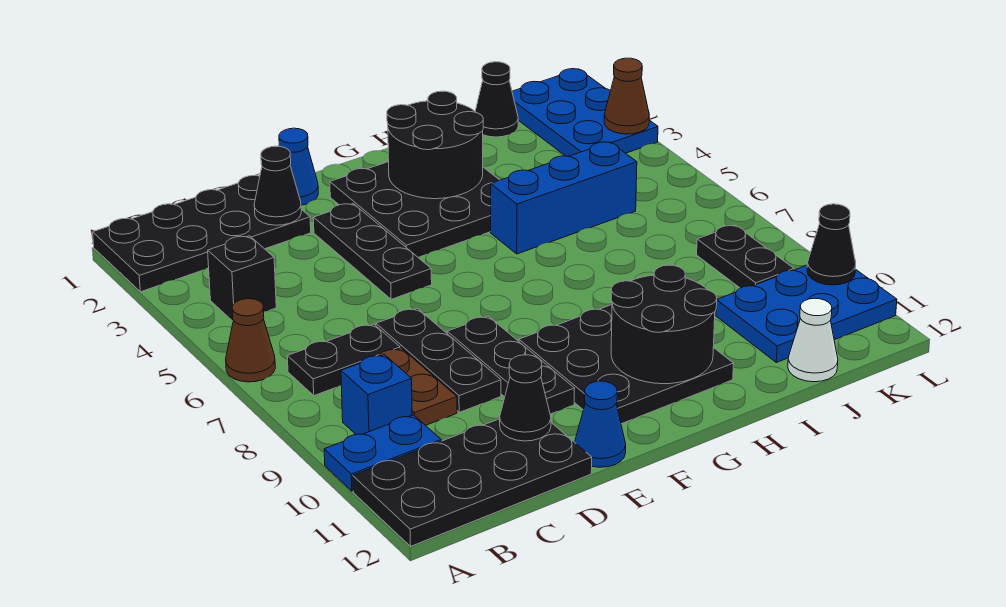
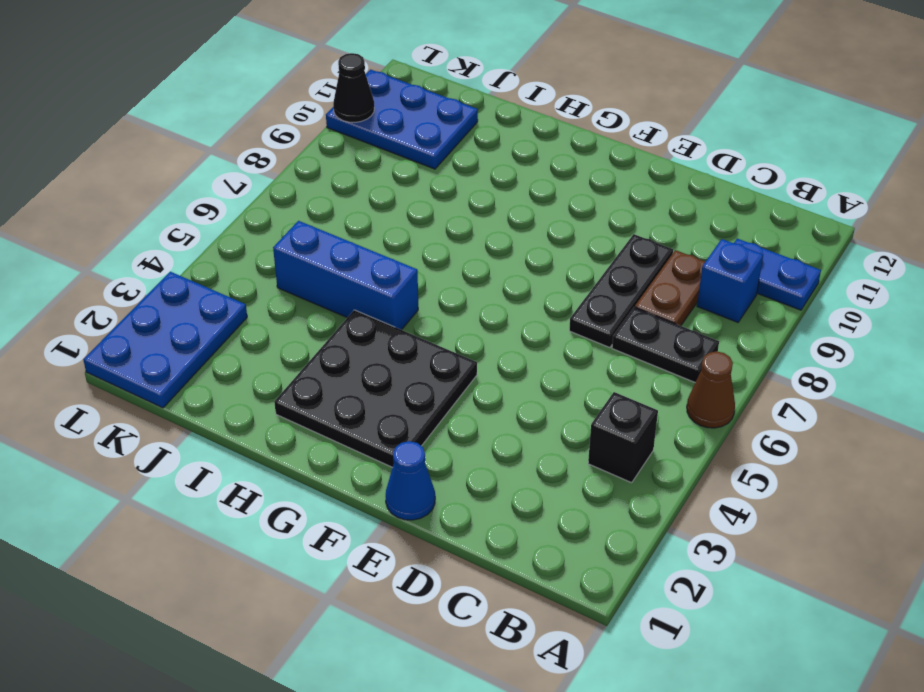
none -> black plate A1:D2 level 1
none -> black plate A11:D12 level 1
none -> black plate E3:E5 level 1

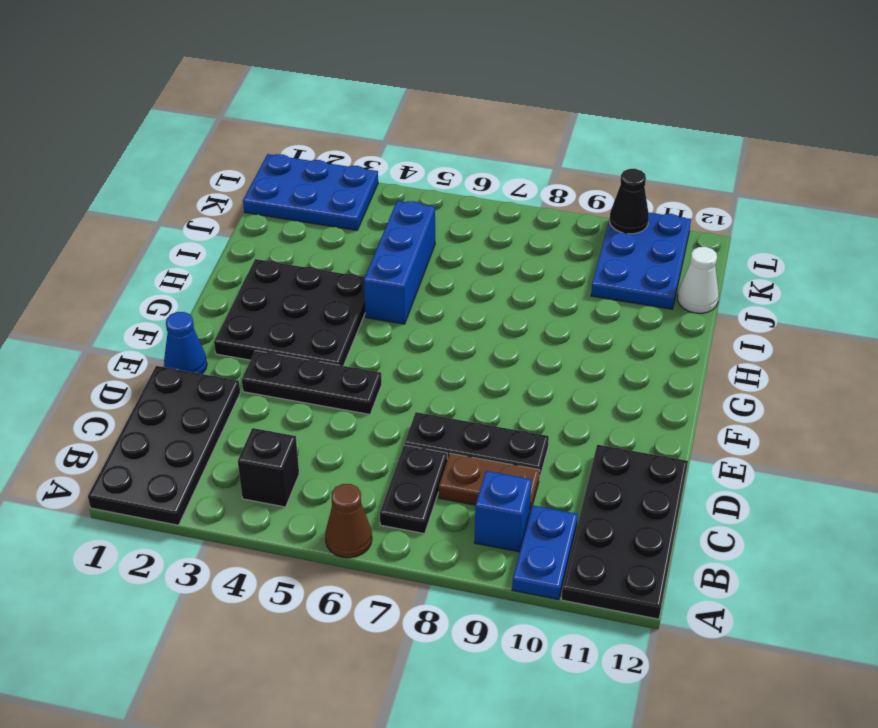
none -> black plate E8:E10 level 1
none -> blue cone E12 level 1
none -> black plate F9:H11 level 1

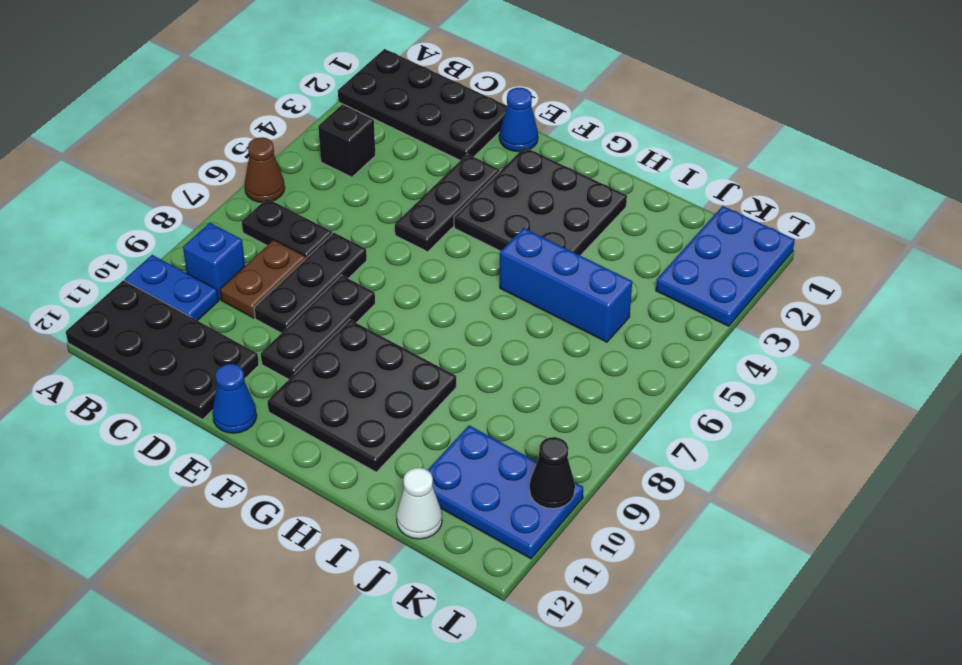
none -> black cone J1 level 1
none -> black plate K8:K9 level 1
none -> black cone D2 level 2

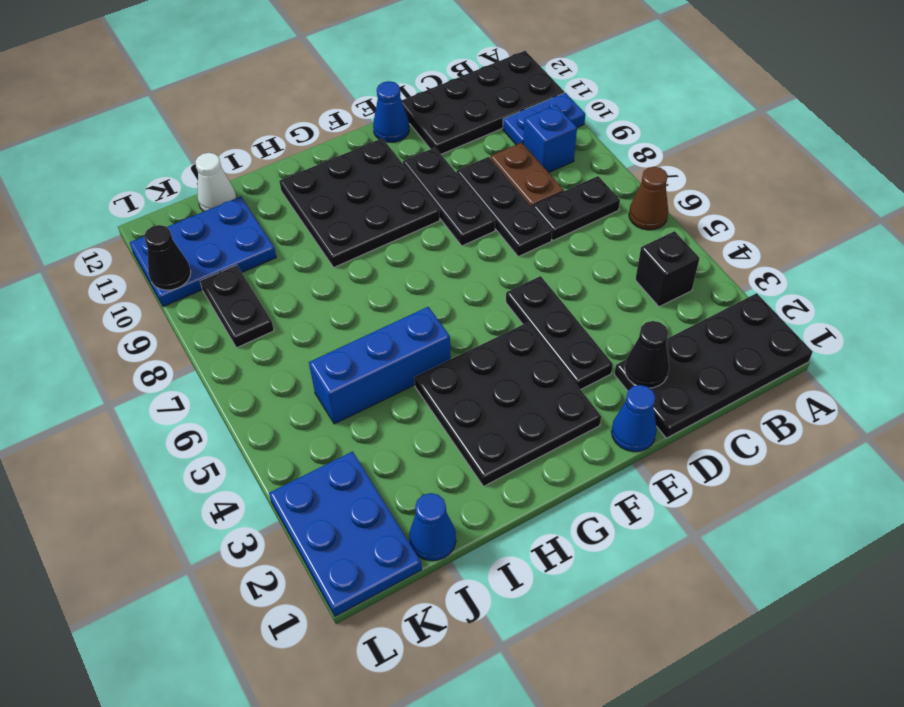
blue cone J1 level 1 -> black cone J1 level 1
none -> black cone D11 level 2
none -> black round brick G2:H3 level 2
none -> black round brick G10:H11 level 2

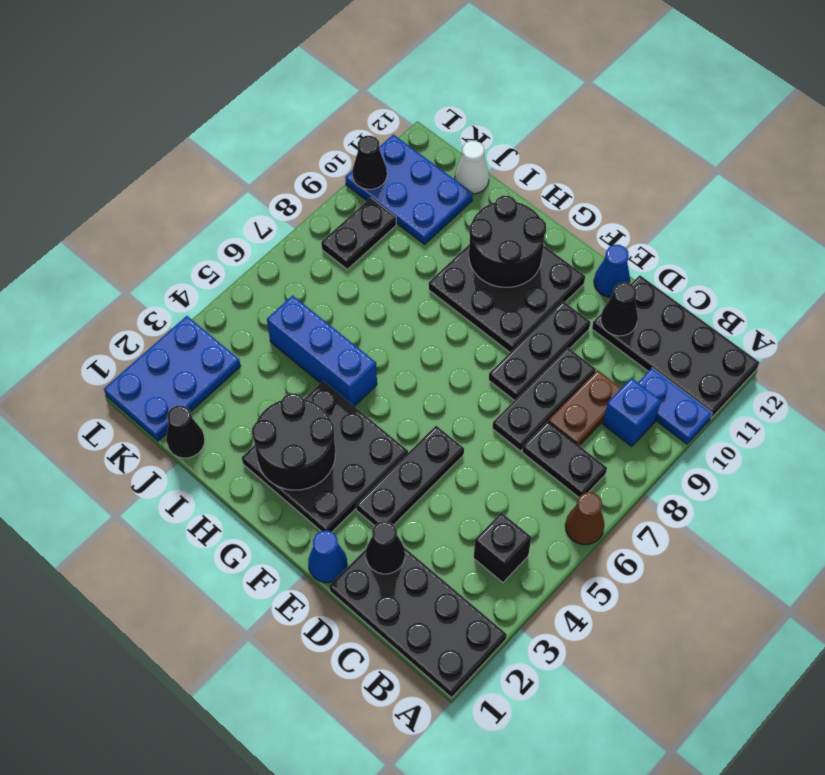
none -> brown cone L3 level 2

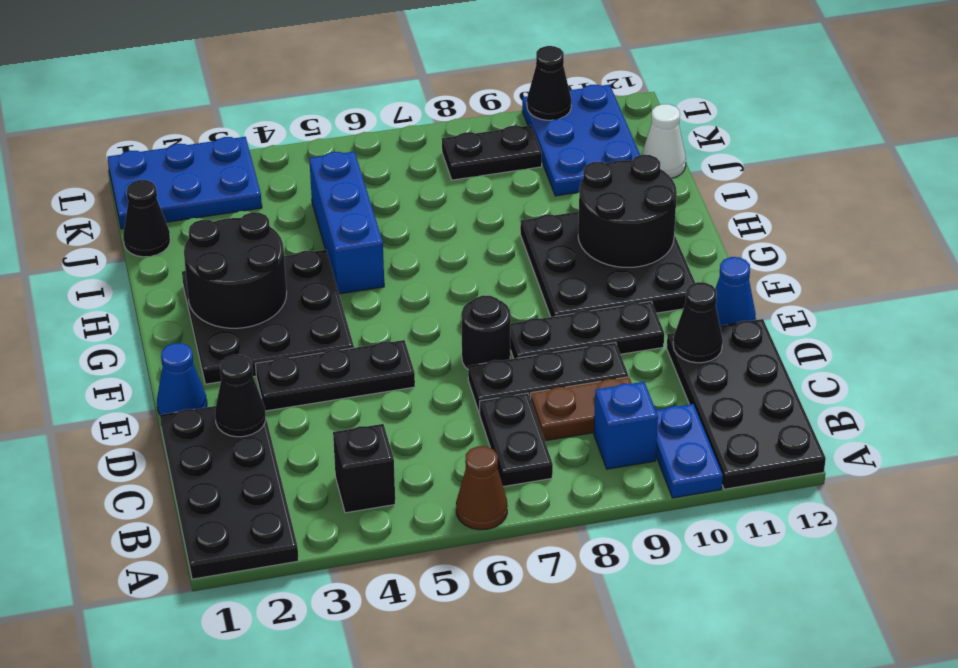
black round brick E7 level 1 -> none
none -> brown cone L3 level 2

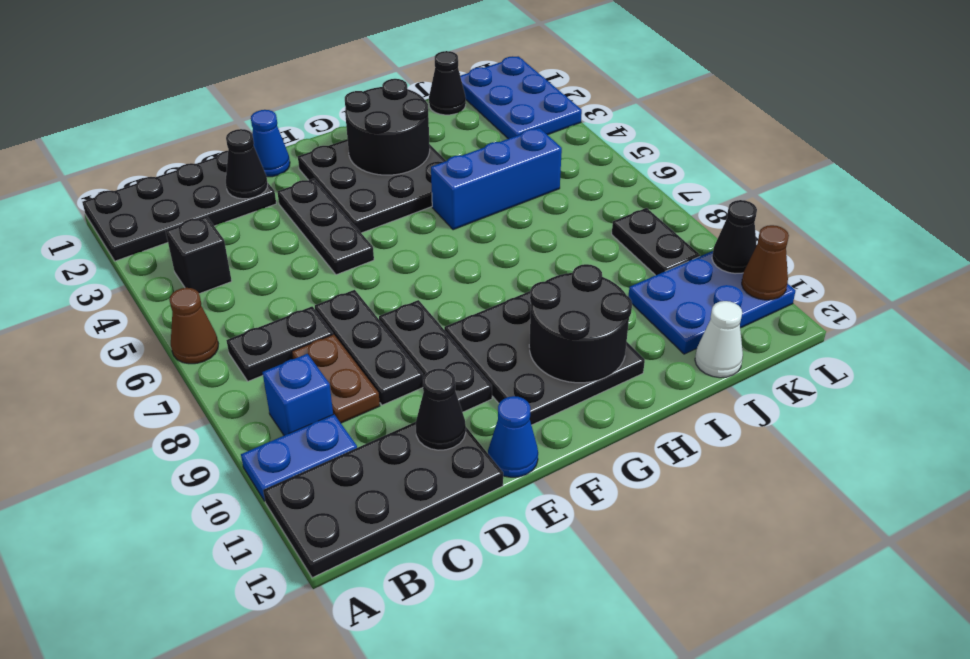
brown cone L11 level 2 -> brown cone L3 level 2

